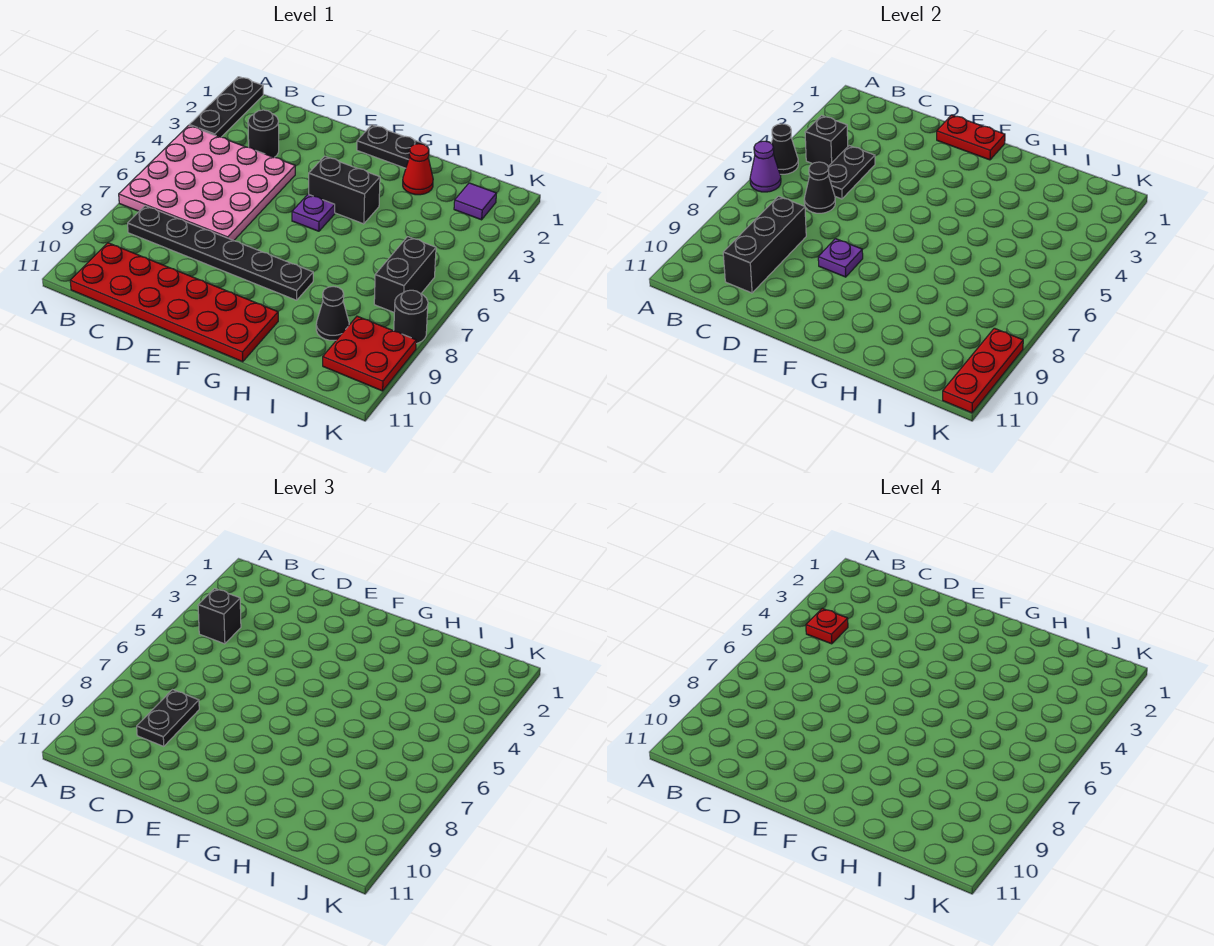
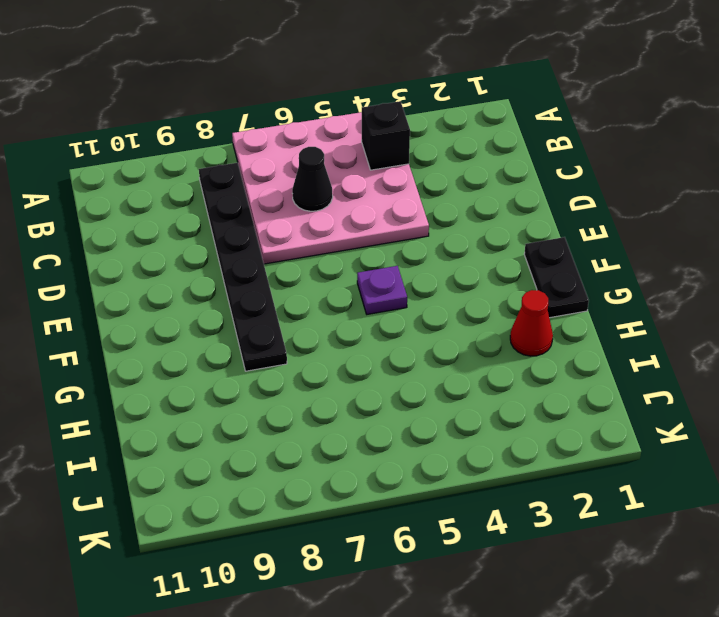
none -> black plate A1:A3 level 1
none -> red plate B10:G11 level 1
none -> black round brick C3 level 1

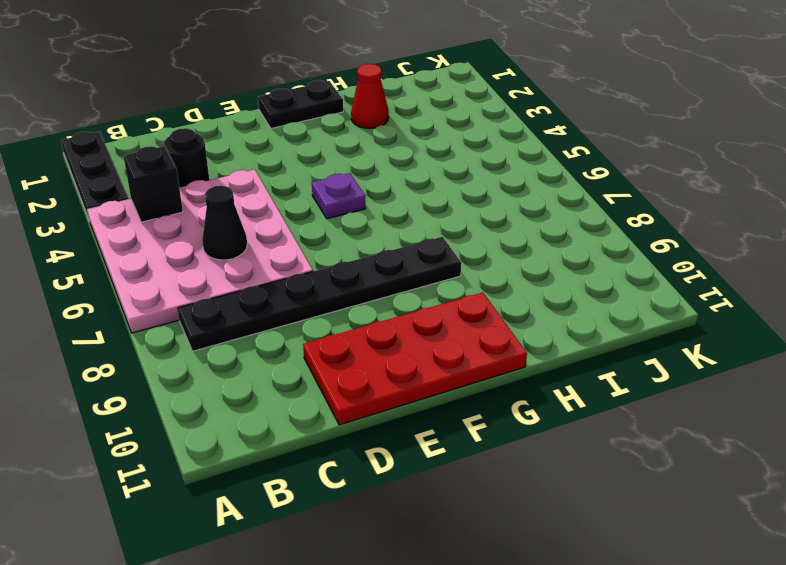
red plate D10:G11 level 1 -> red plate B10:G11 level 1
none -> black brick F4:G4 level 1
none -> black cone I9 level 1
none -> purple tile J2 level 1

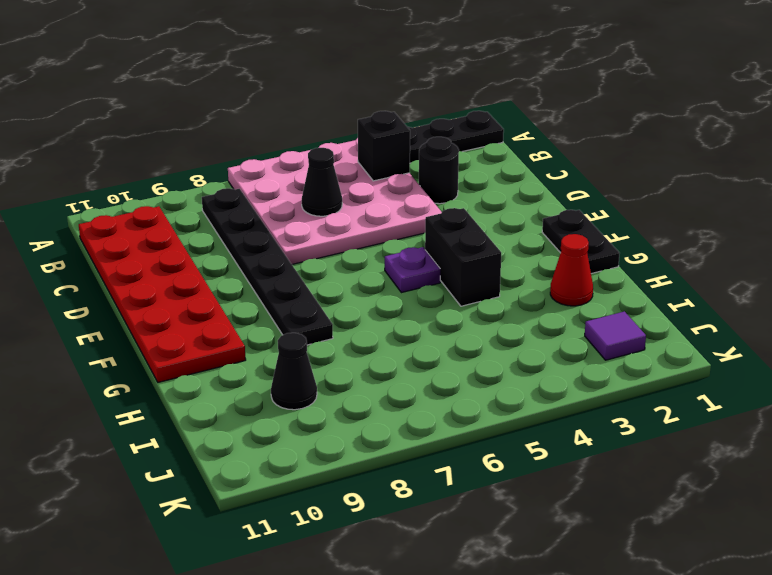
none -> black brick J6:J7 level 1
none -> red plate J9:K10 level 1
none -> black round brick K8 level 1

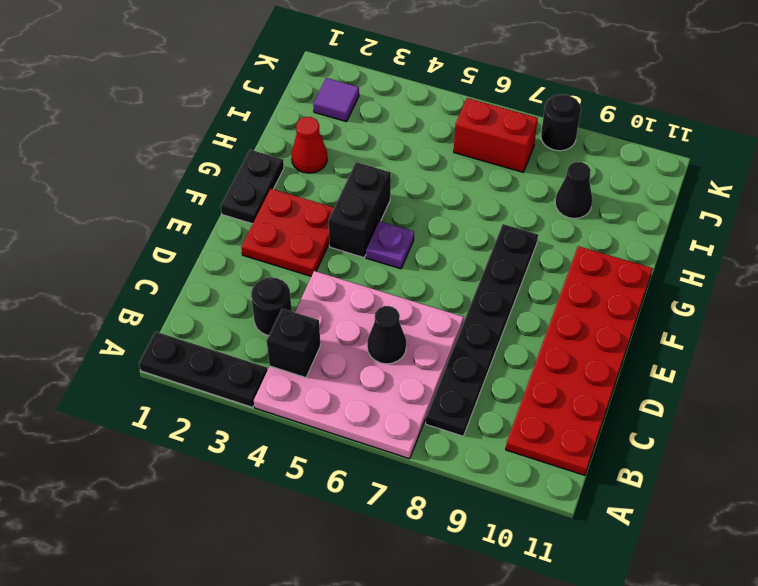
red plate E2:F3 level 1 -> red plate J9:K10 level 1
red brick J6:J7 level 1 -> black brick J6:J7 level 1
none -> black cone A5 level 2
none -> purple cone A6 level 2
none -> black plate C4:C5 level 2

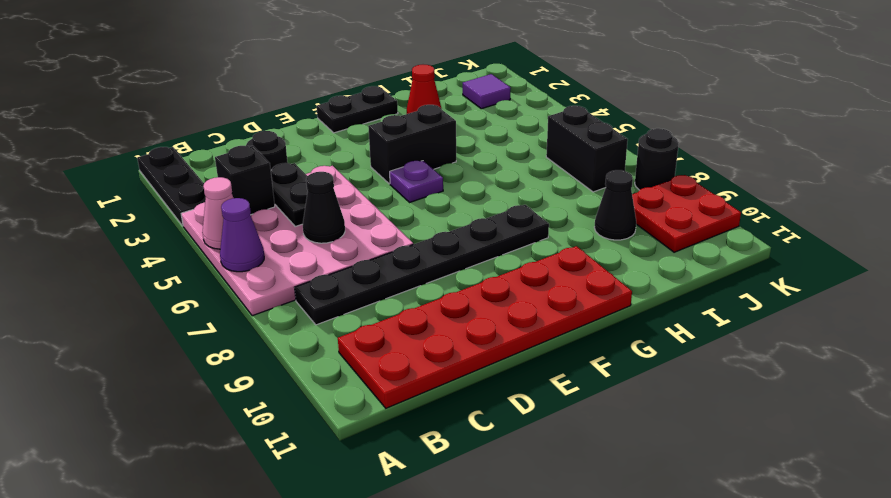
pink cone A5 level 2 -> black cone A5 level 2
none -> black brick C8:C10 level 2
none -> red plate E1:F1 level 2
none -> purple plate E8 level 2

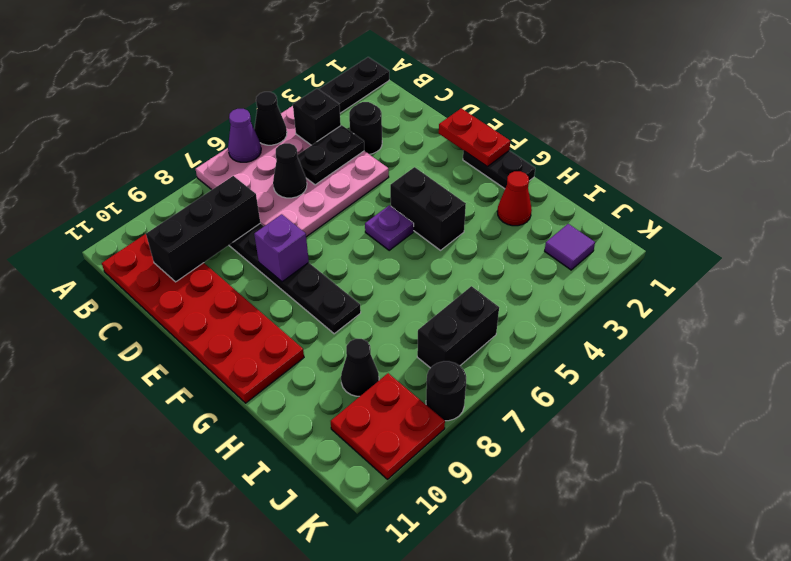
purple brick E8 level 2 -> purple plate E8 level 2
none -> red plate K9:K11 level 2
none -> black brick B4 level 3
none -> black plate C8:C9 level 3

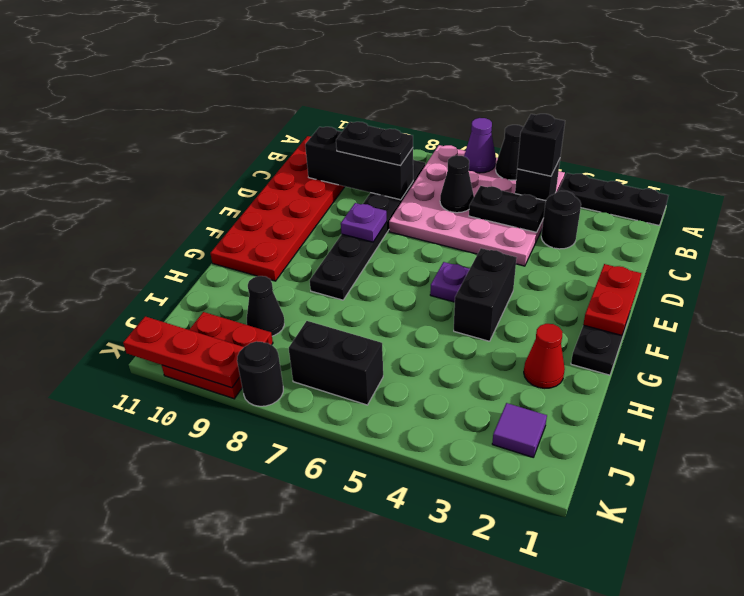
none -> red plate B4 level 4

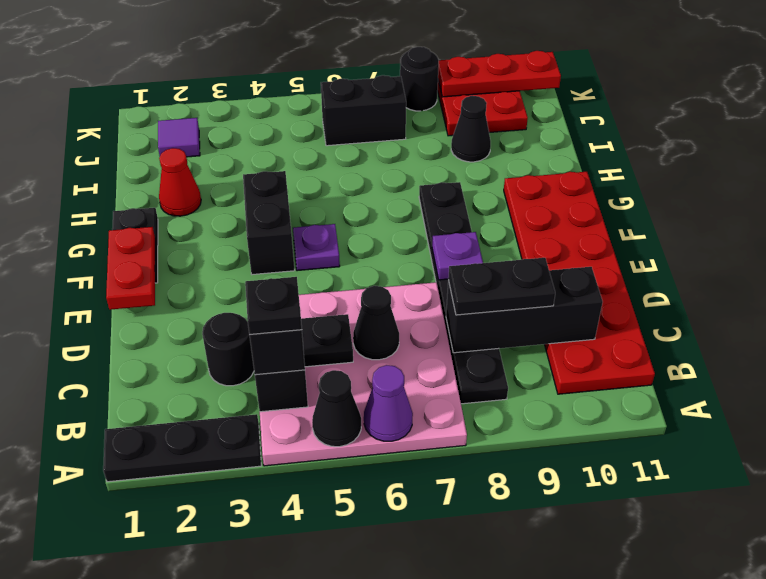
black plate B4 level 4 -> red plate B4 level 4

